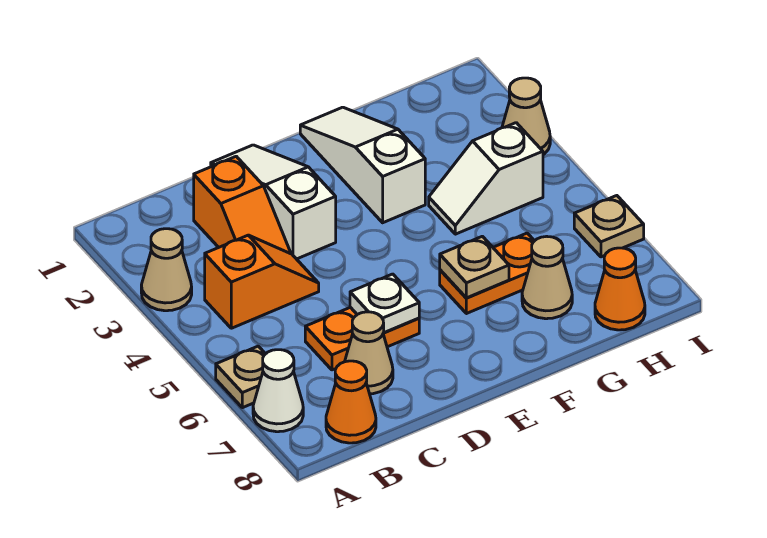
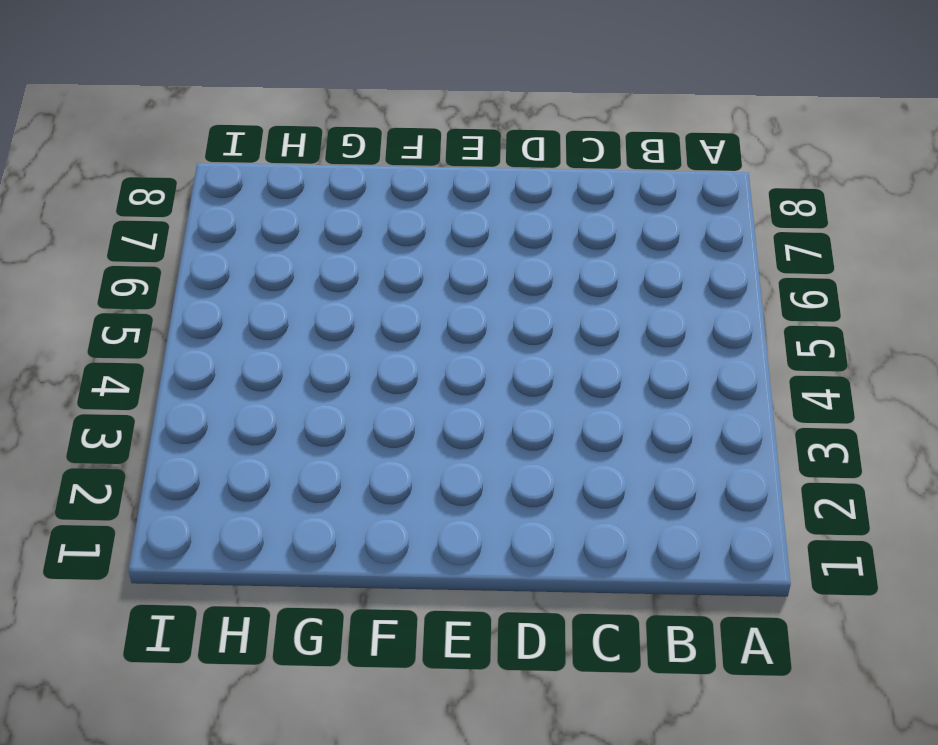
none -> tan cone A3 level 1
none -> tan plate A6 level 1
none -> white cone A7 level 1

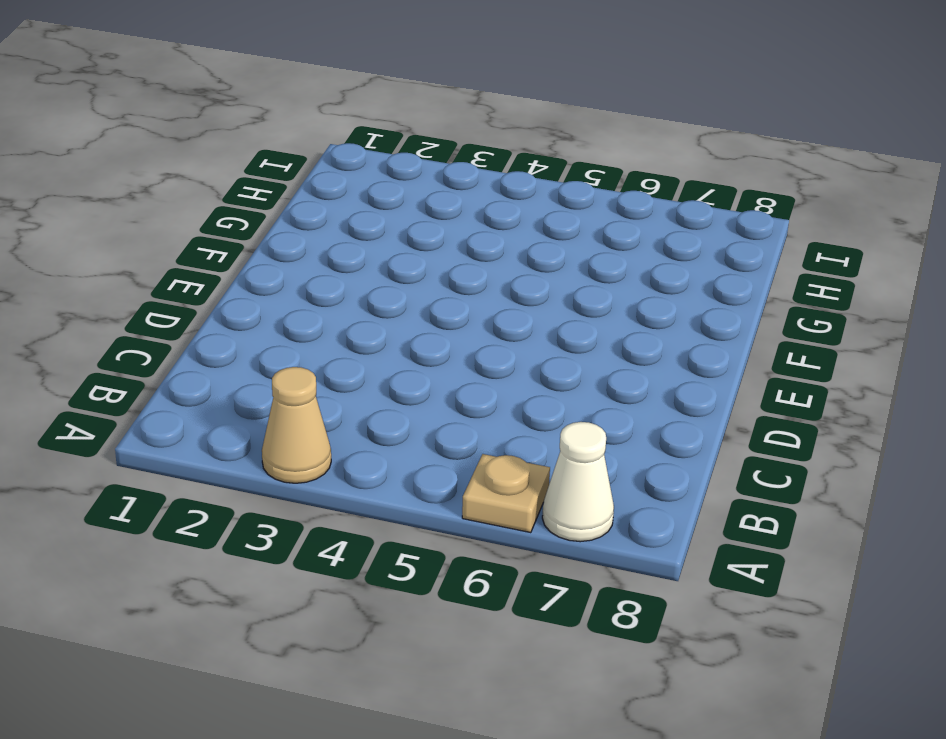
none -> orange slope B4:C4 level 1 top B
none -> orange cone B8 level 1
none -> orange slope C2:C3 level 1 top 2

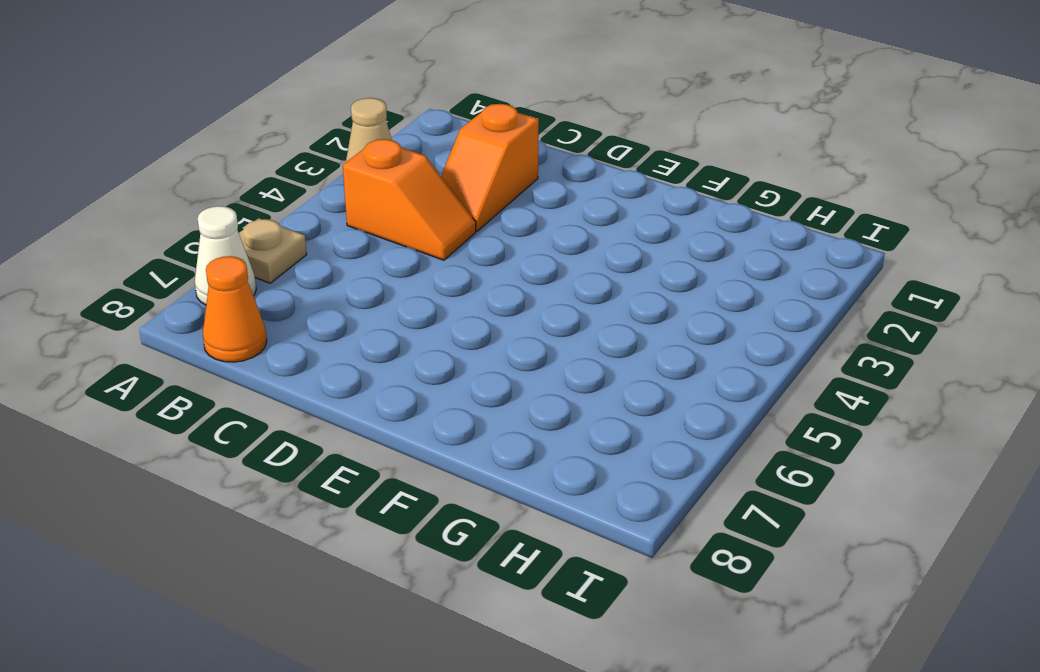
none -> orange plate C6:D6 level 1
none -> tan cone C7 level 1
none -> white slope D1:D3 level 1 top 3

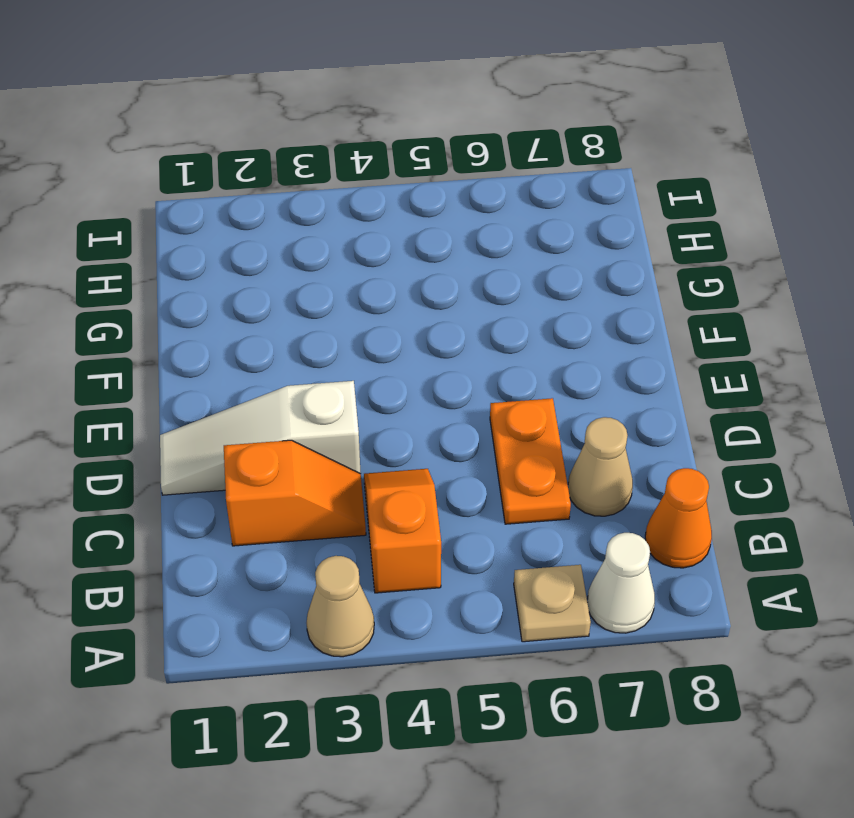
none -> white slope F1:F3 level 1 top 3
none -> orange plate F6:G6 level 1
none -> white slope G4:H4 level 1 top H

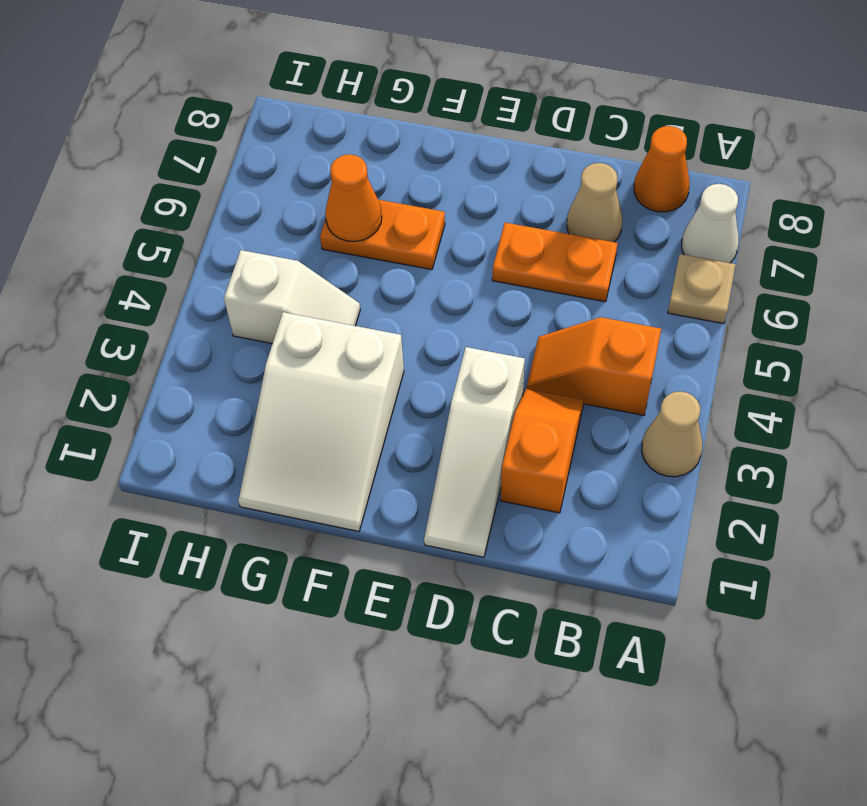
white slope F1:G3 level 1 top 3 -> white slope F1:F3 level 1 top 3
orange cone G6 level 2 -> orange cone H8 level 1
none -> tan cone G7 level 1
none -> tan cone I3 level 1
none -> tan plate I6 level 1

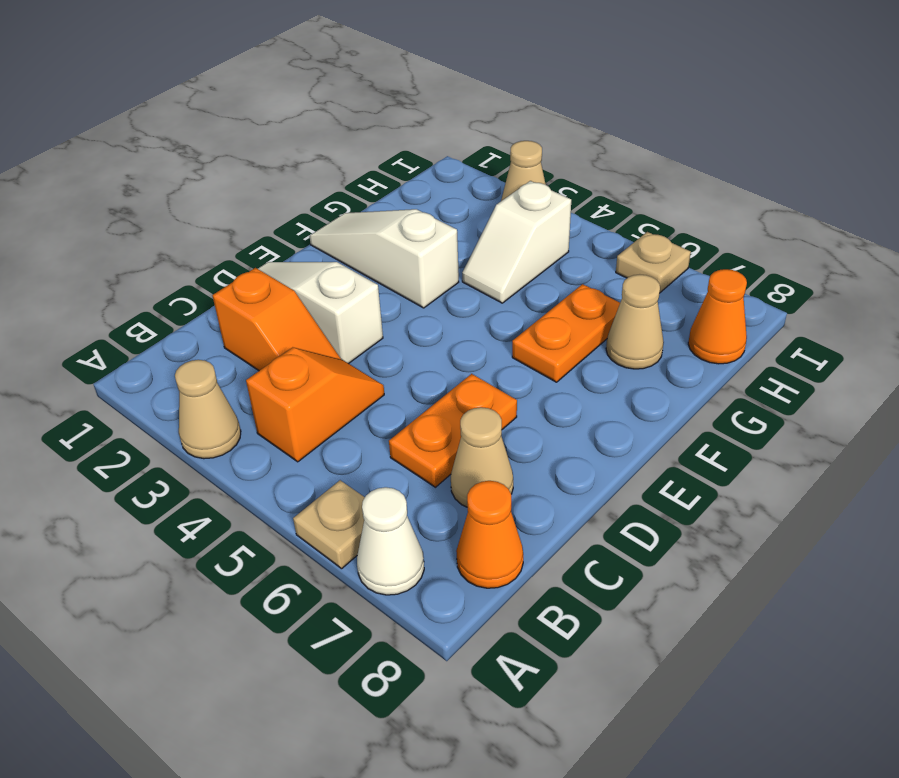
none -> white plate D6 level 2
none -> tan plate F6 level 2

